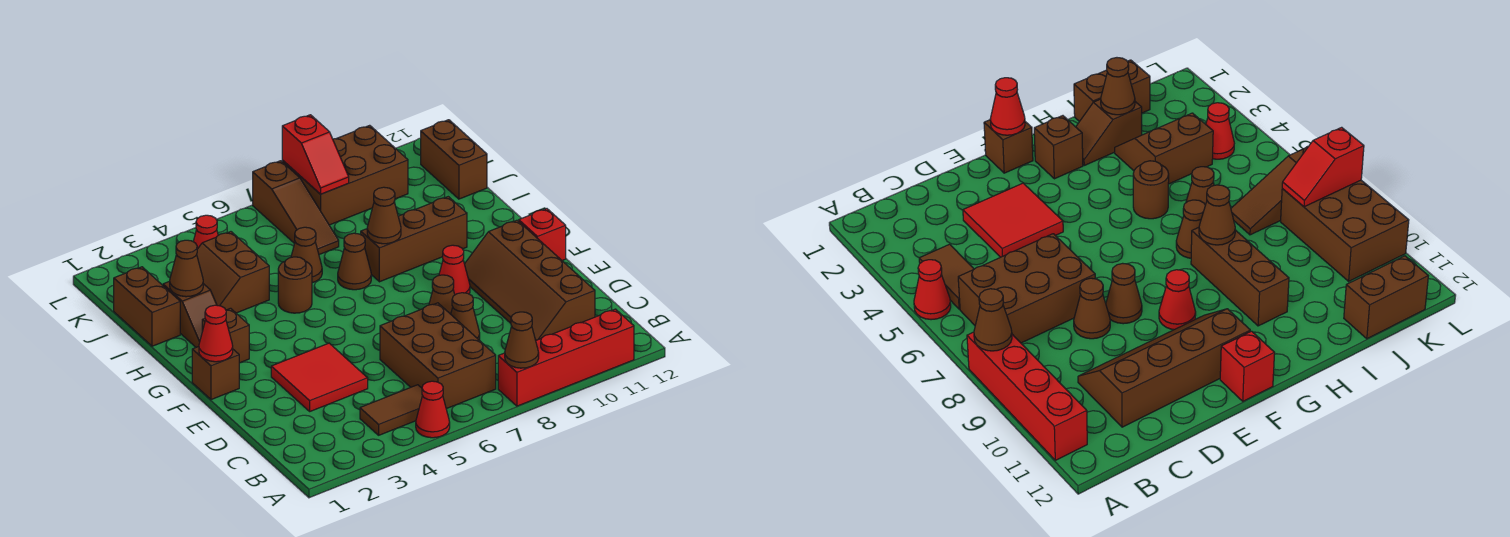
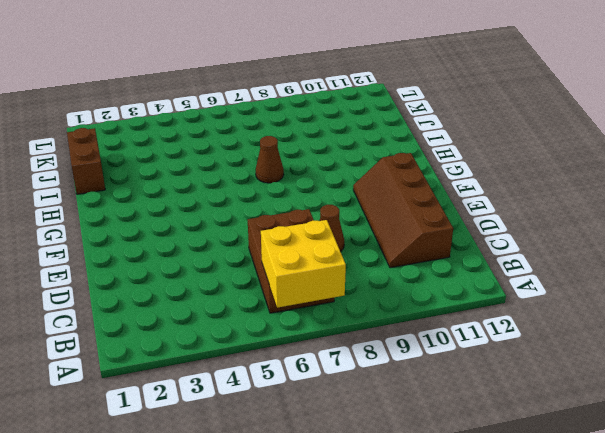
yellow brick A6:B7 level 2 -> none
none -> red cone A5 level 1
none -> red brick A8:A11 level 1
none -> brown tile B4:B5 level 1

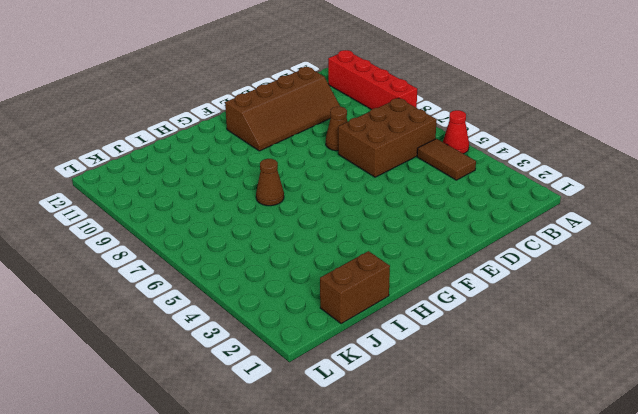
none -> red tile D3:E4 level 1
none -> brown cone E8 level 1
none -> brown brick F1 level 1

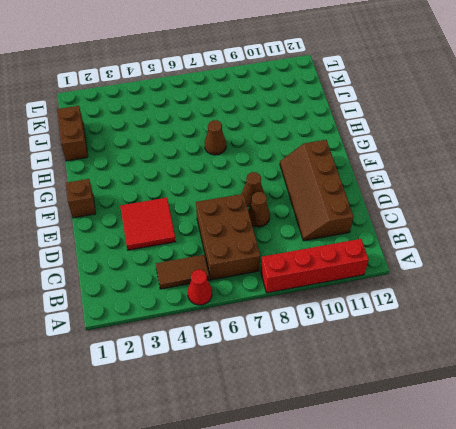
none -> red cone F9 level 1
none -> red brick F12 level 1
none -> brown brick G2 level 1

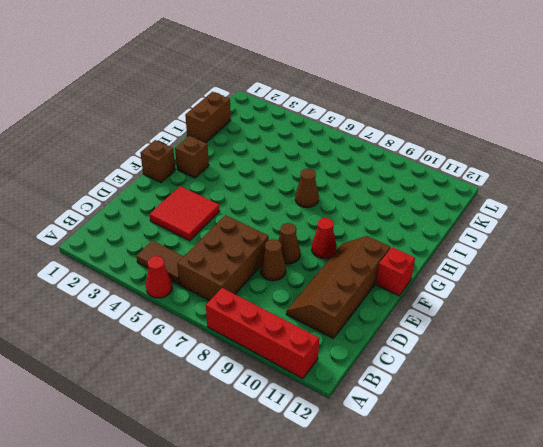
none -> brown slope H2:I2 level 1 top I
none -> brown round brick H5 level 1
none -> brown brick H8:H10 level 1

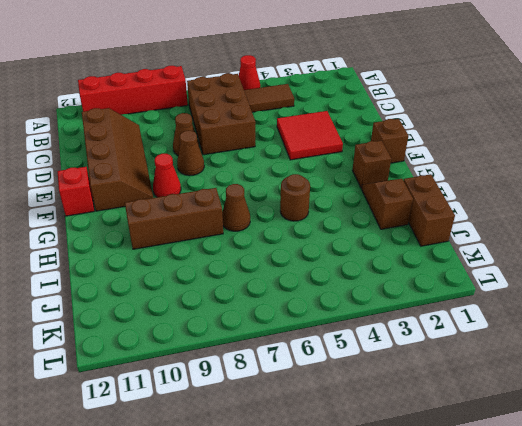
none -> brown slope I3:J4 level 1 top 4
none -> brown cone I6 level 1
none -> brown slope J7:L7 level 1 top L

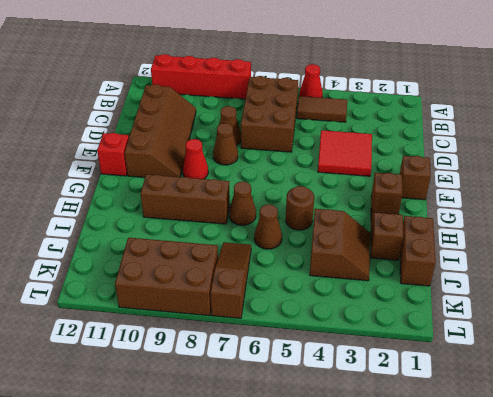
none -> brown brick J12:K12 level 1
none -> red cone K4 level 1
none -> brown cone A8 level 2

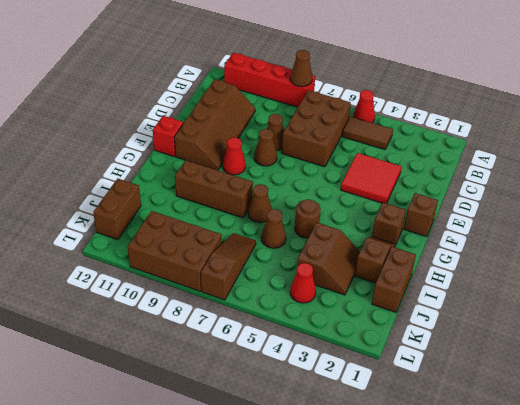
none -> red cone F1 level 2
none -> brown cone H8 level 2
none -> brown cone I2 level 2

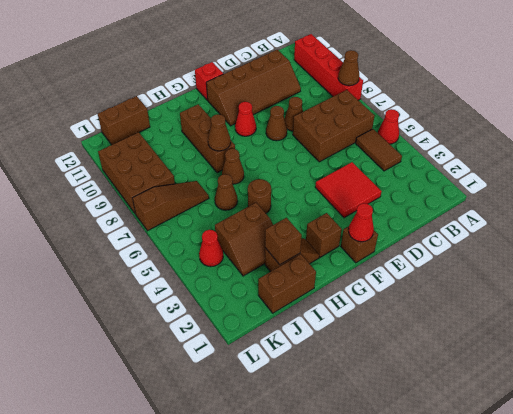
brown brick I2 level 2 -> brown cone I2 level 2
none -> red slope K8:L8 level 2 top L

